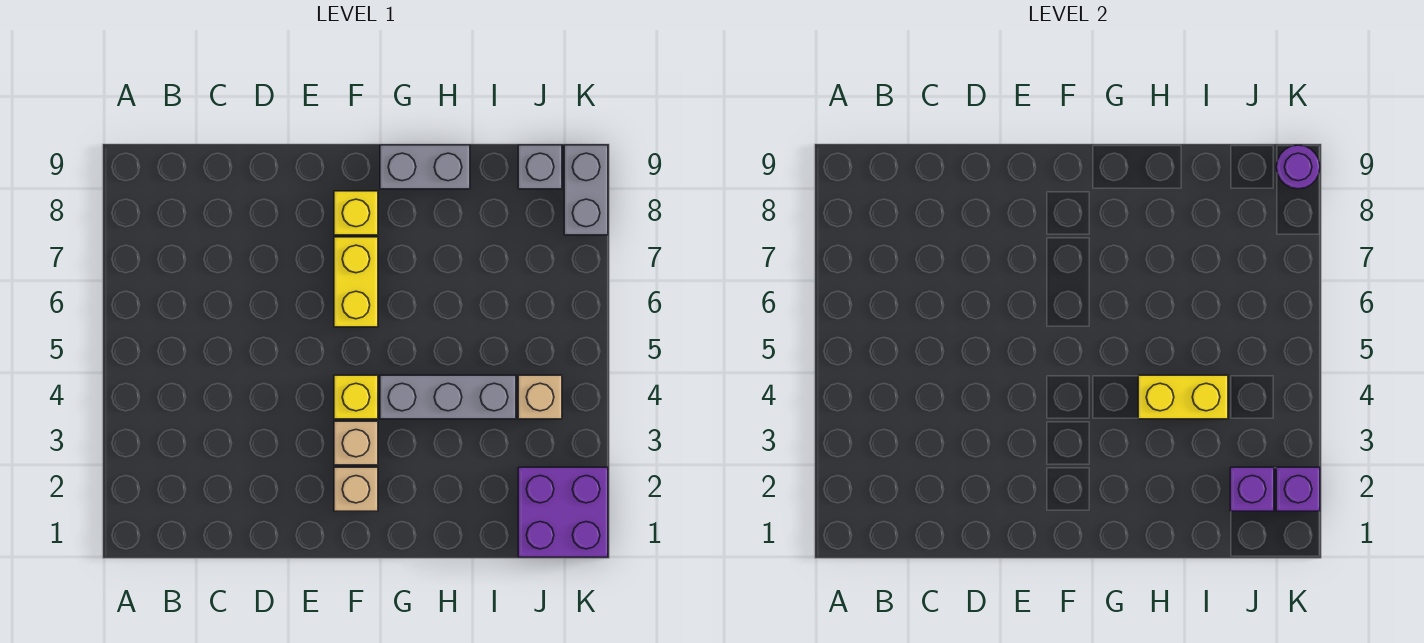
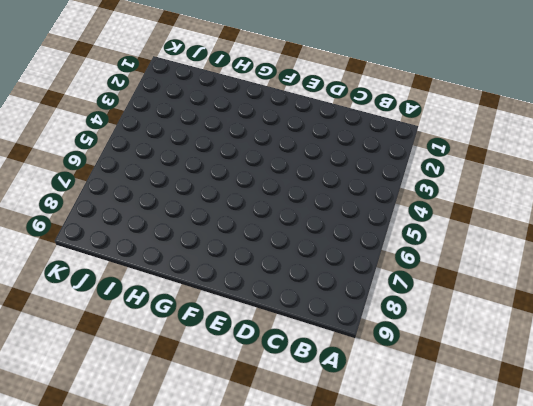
none -> tan brick F2 level 1
none -> tan brick F3 level 1
none -> yellow brick F4 level 1

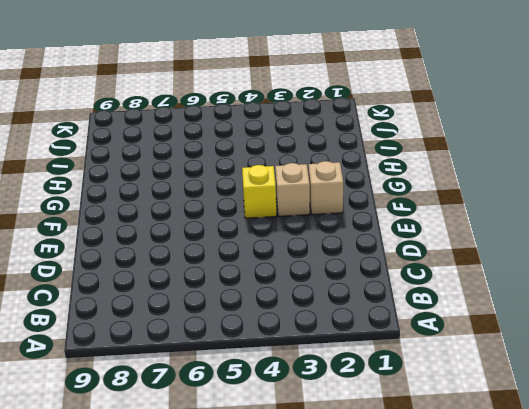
none -> yellow brick F6:F7 level 1
none -> yellow brick F8 level 1
none -> grey brick G4:I4 level 1

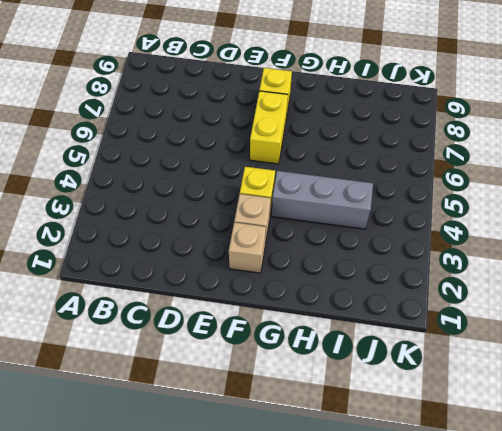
none -> grey brick G9:H9 level 1
none -> purple brick J1:K2 level 1
none -> tan brick J4 level 1

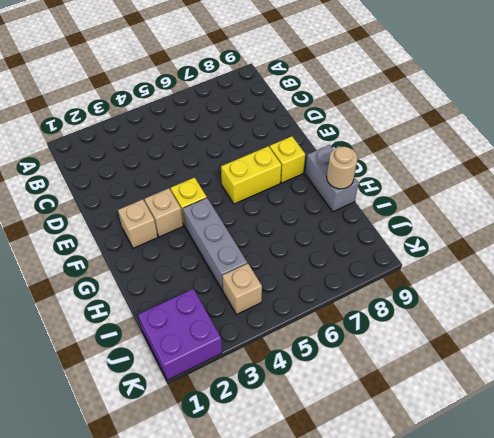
tan round brick H9 level 2 -> none
none -> grey brick J9 level 1
none -> grey brick K8:K9 level 1
none -> yellow brick H4:I4 level 2

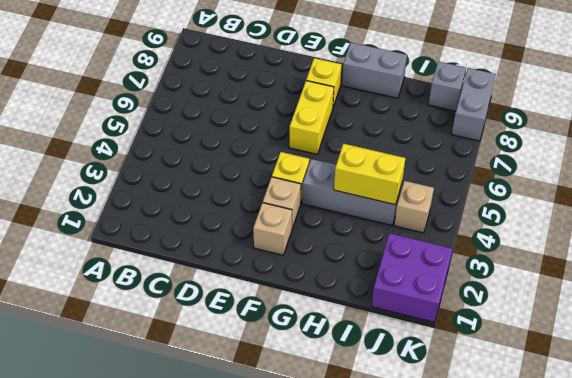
none -> purple brick J2 level 2
none -> purple brick K2 level 2
none -> purple round brick K9 level 2

